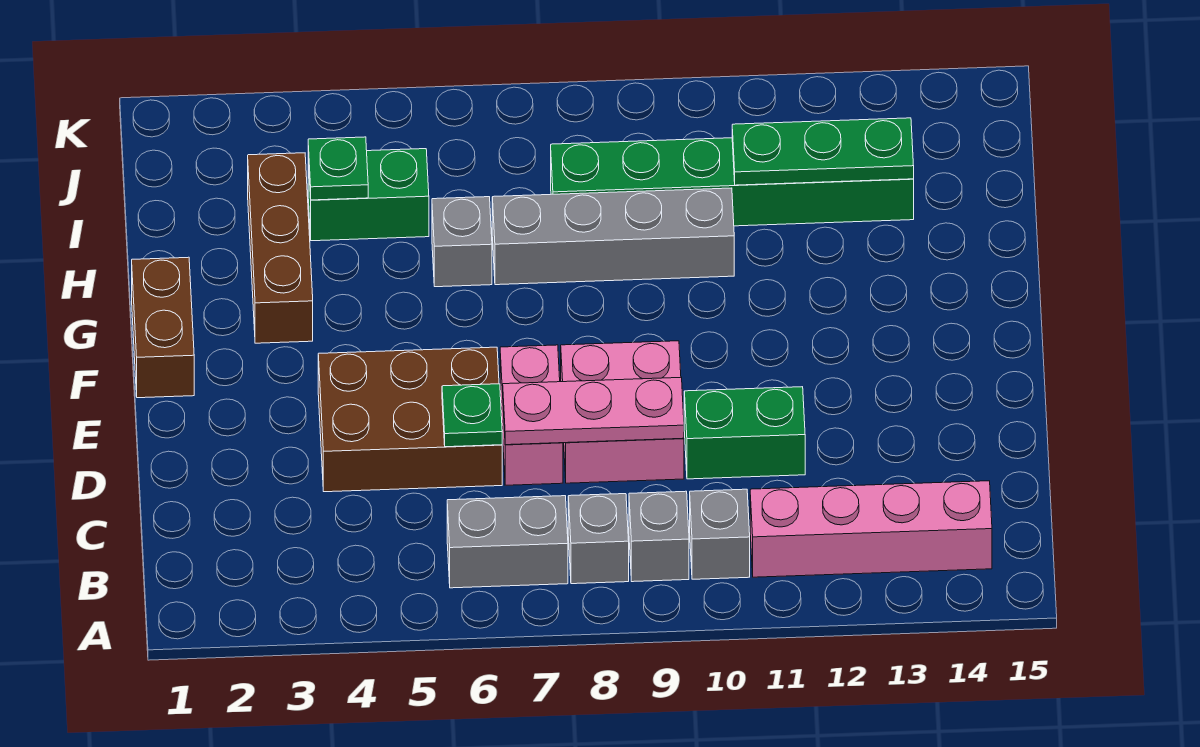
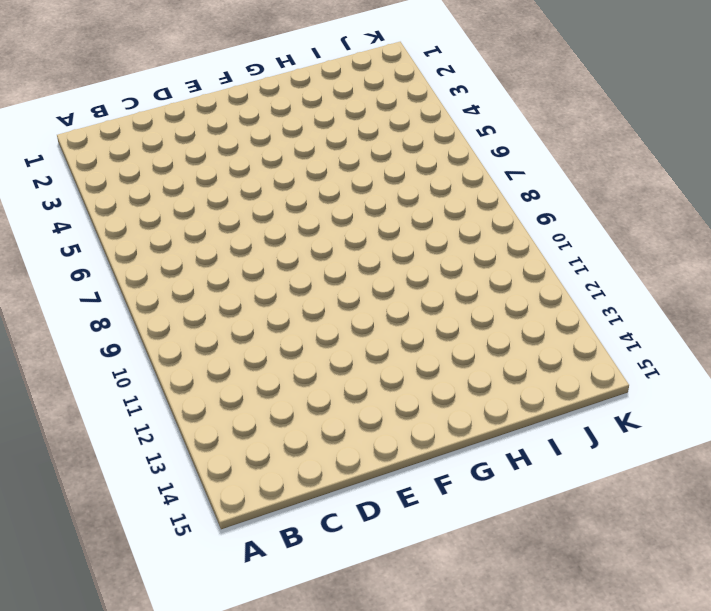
none -> grey brick B6:B7 level 1
none -> grey brick B8 level 1
none -> grey brick B9 level 1

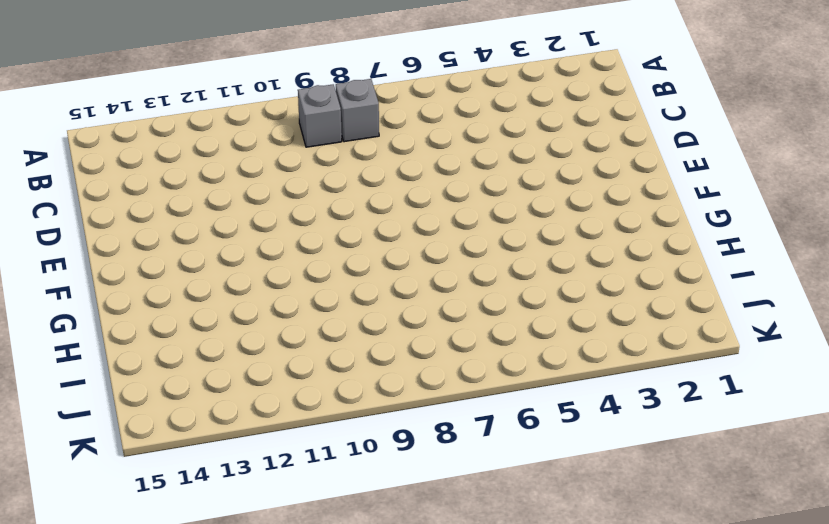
none -> grey brick B6:B7 level 1
none -> grey brick B10 level 1
none -> pink brick B11:B14 level 1

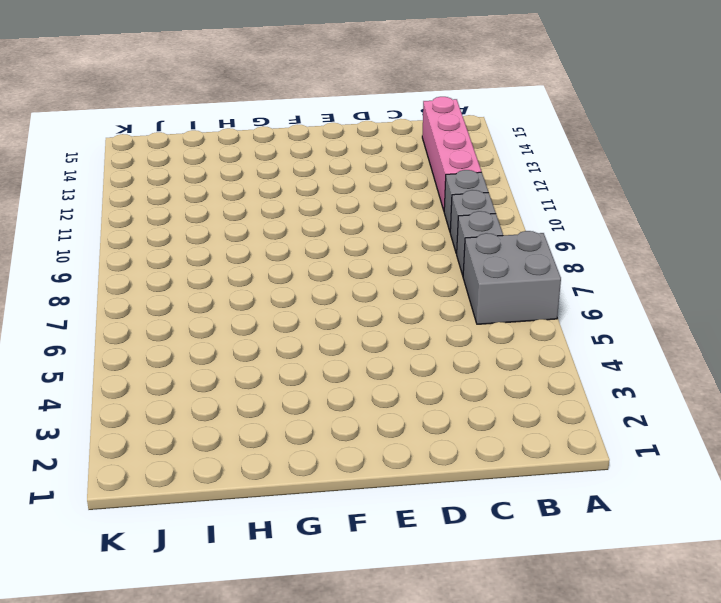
grey brick A6:B7 level 1 -> grey brick B6:B7 level 1
none -> brown brick D4:E6 level 1
none -> pink brick D7:E7 level 1
none -> pink brick D8:E9 level 1

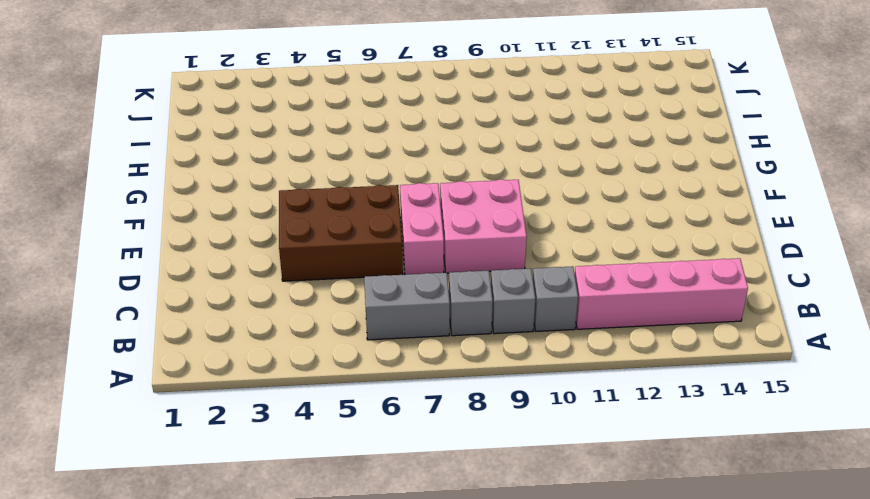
none -> green brick D10:D11 level 1
none -> brown brick F1:G1 level 1
none -> brown brick G3:I3 level 1

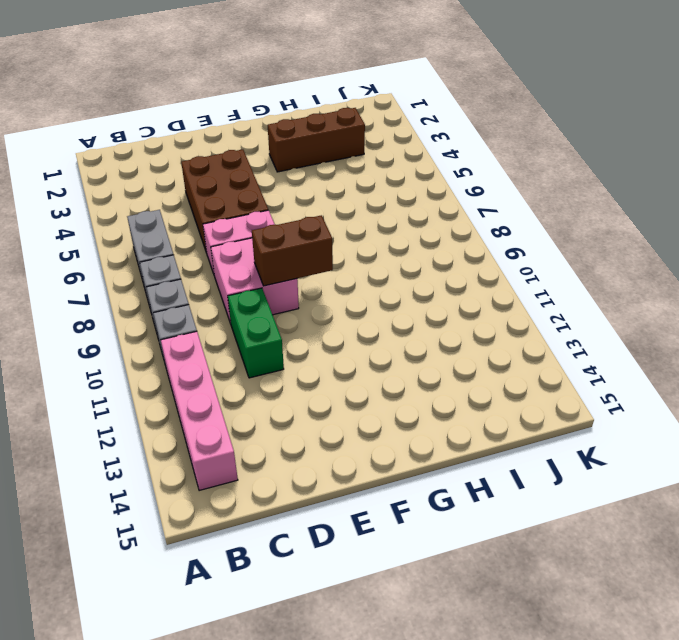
brown brick E9:F9 level 2 -> brown brick F1:G1 level 1
none -> grey brick H6 level 1
none -> grey brick H7:H10 level 1
none -> green brick I4:I5 level 1

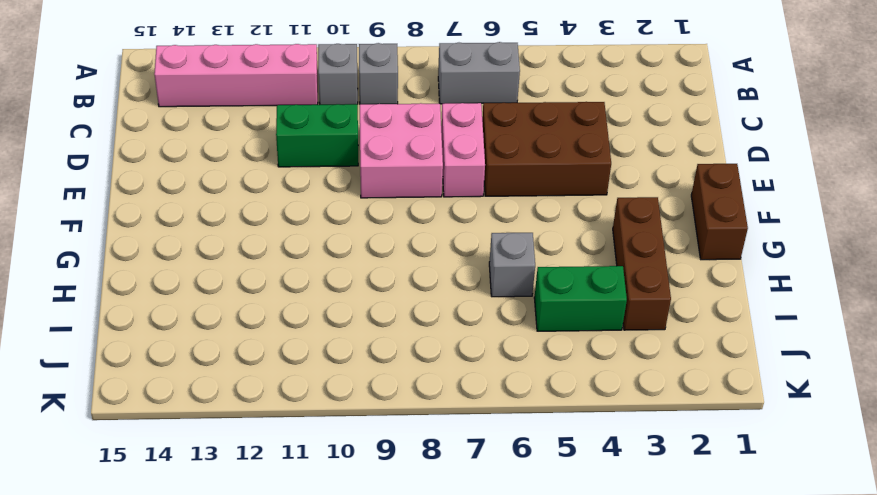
none -> grey brick B8 level 1
none -> grey brick H7:H10 level 1
none -> green brick I8:I13 level 1

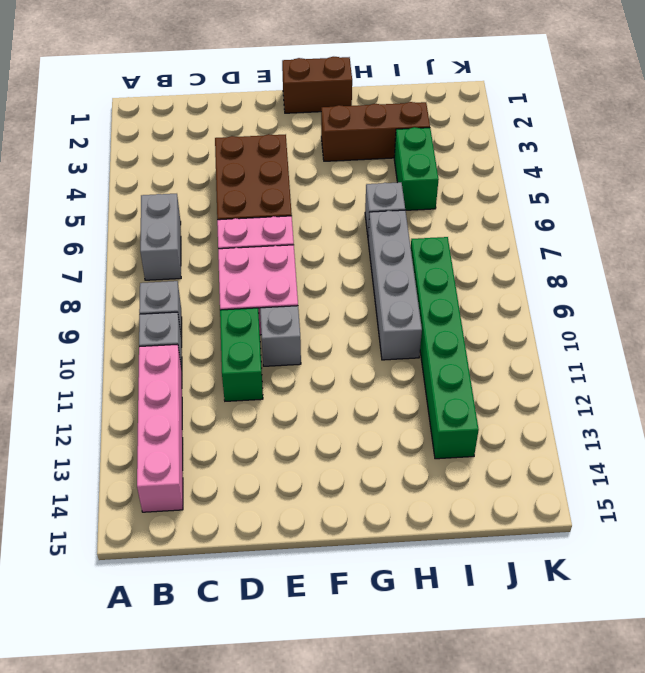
grey brick E10 level 1 -> grey brick B8 level 1
none -> green plate D6 level 2
none -> pink plate D7:D9 level 2
none -> green plate I4 level 2

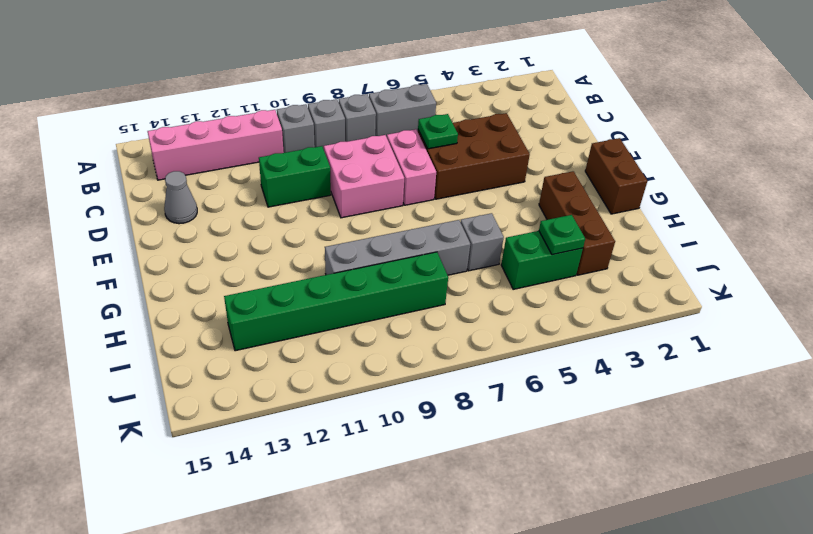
grey cone D14 level 1 -> none
none -> pink plate D7:D9 level 2
none -> green plate I11:I13 level 2

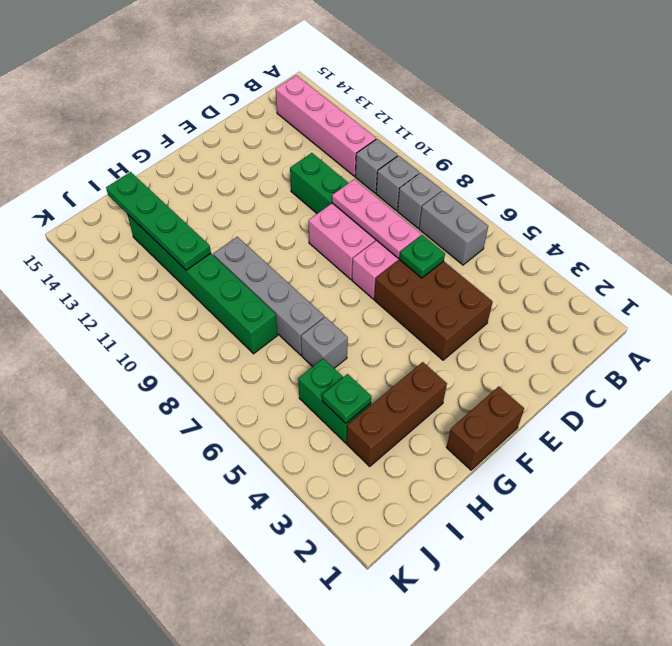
green plate I11:I14 level 2 -> green plate I11:I13 level 2

